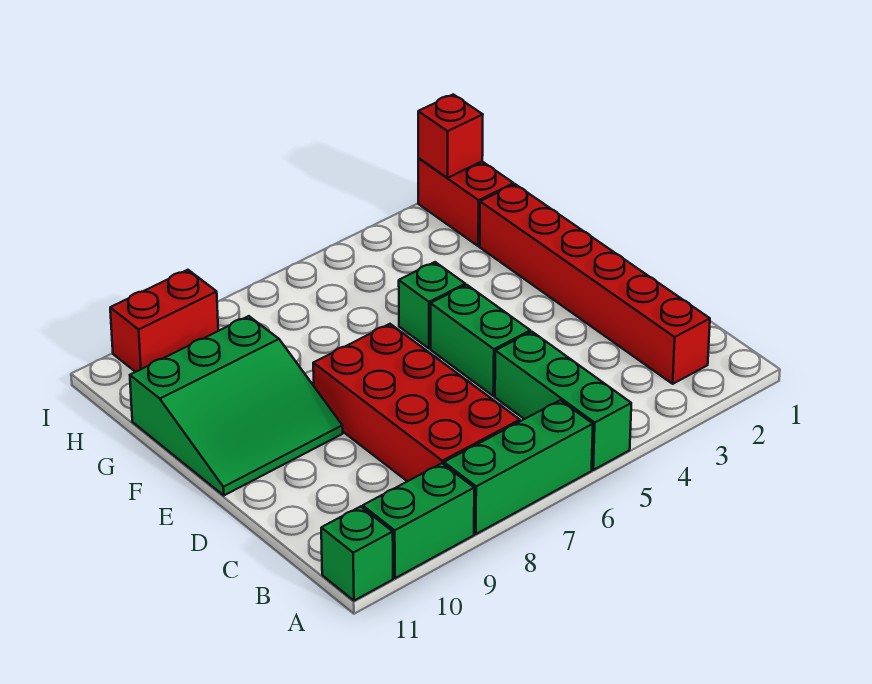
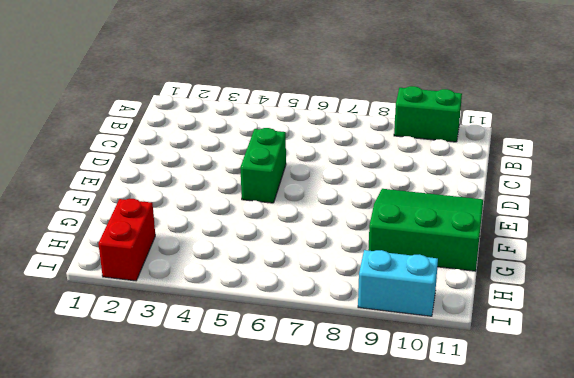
cyan brick I9:I10 level 1 -> red brick I9:I10 level 1
none -> green brick A5:C5 level 1
none -> green brick A6:A8 level 1
none -> green brick A11 level 1

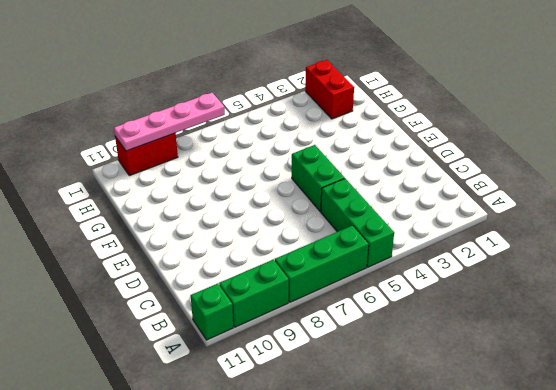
pink plate I7:I10 level 2 -> none
none -> red brick B2:G2 level 1
none -> red brick B7:E8 level 1
none -> green slope E9:G11 level 1 top G

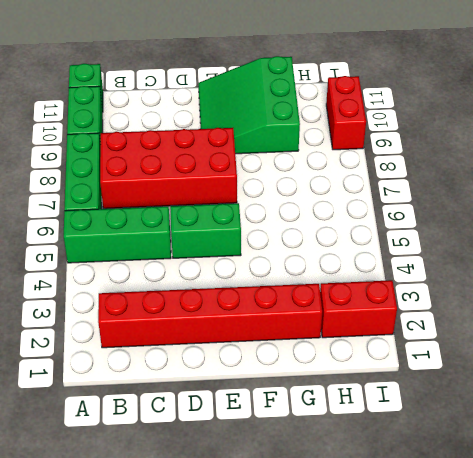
none -> green brick F5 level 1
none -> red brick I2 level 2

